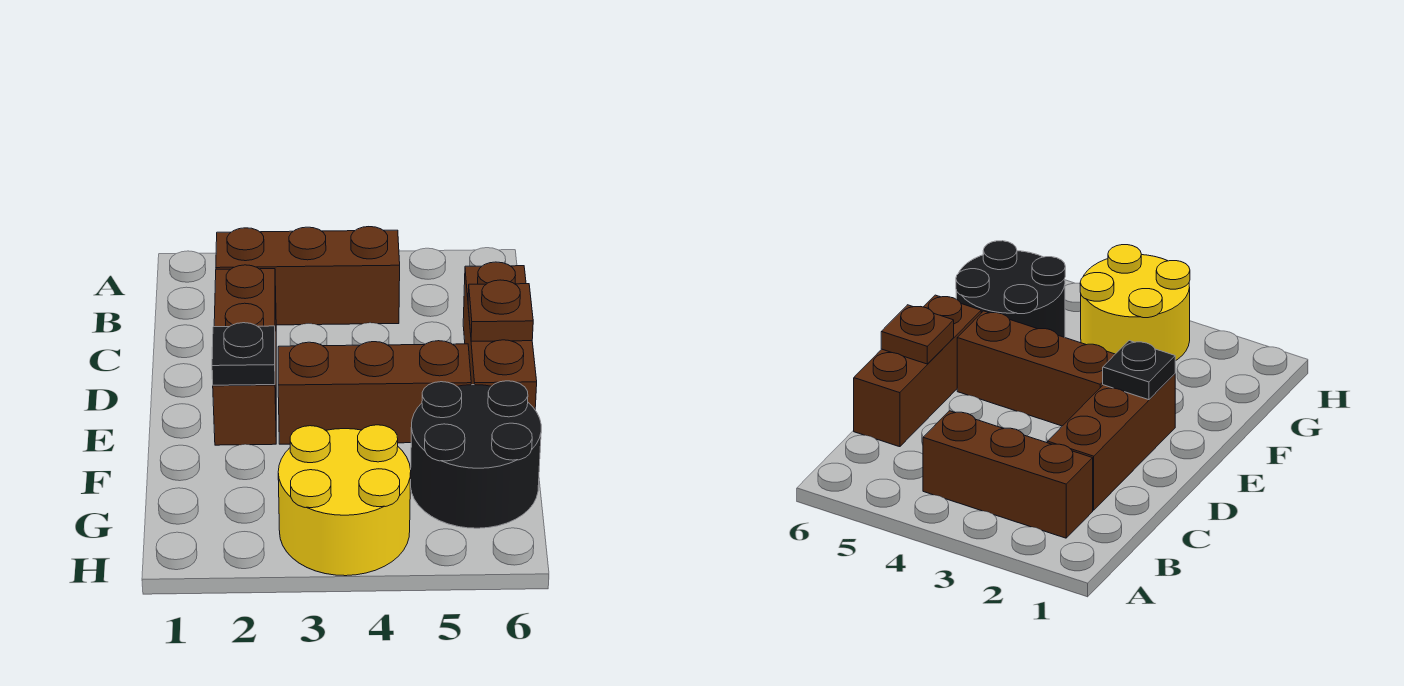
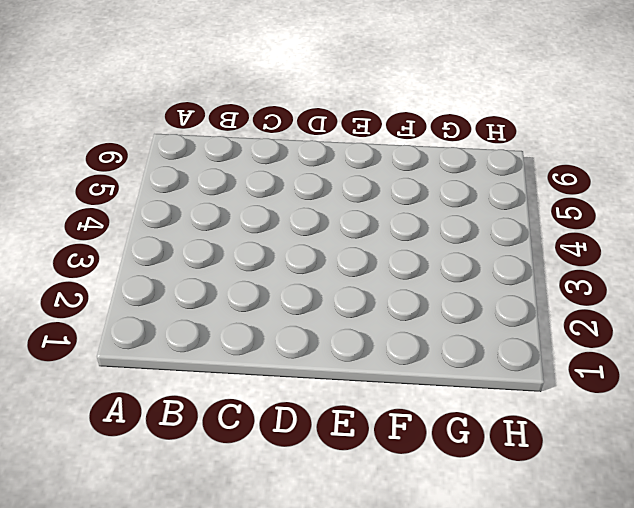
none -> brown brick B2:B4 level 1
none -> brown brick C2:E2 level 1

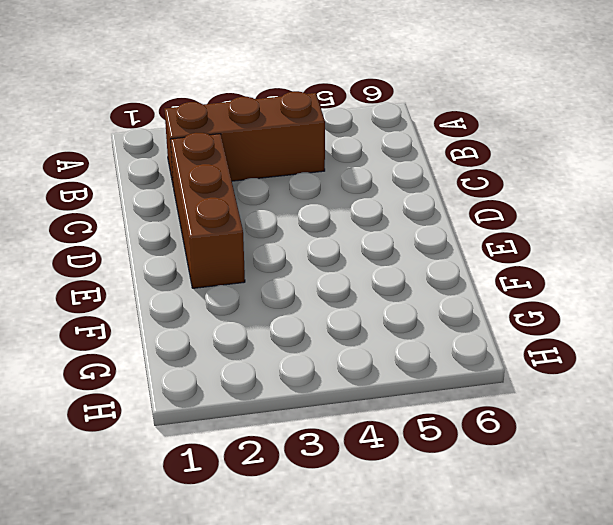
none -> brown brick C6:E6 level 1
none -> brown brick E3:E5 level 1

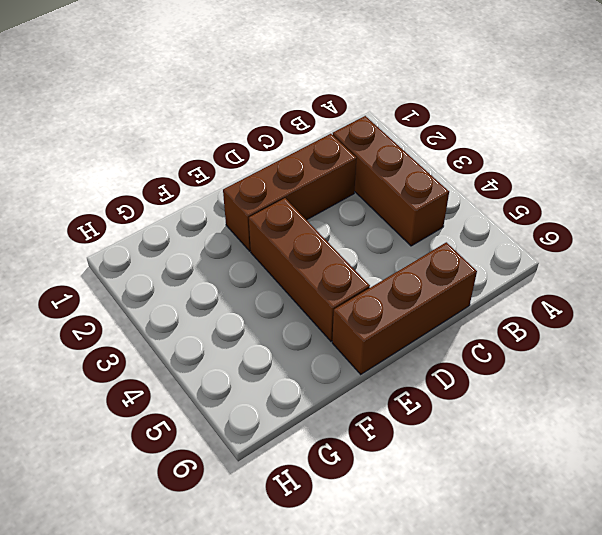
none -> black round brick F5:G6 level 1
none -> yellow round brick G3:H4 level 1

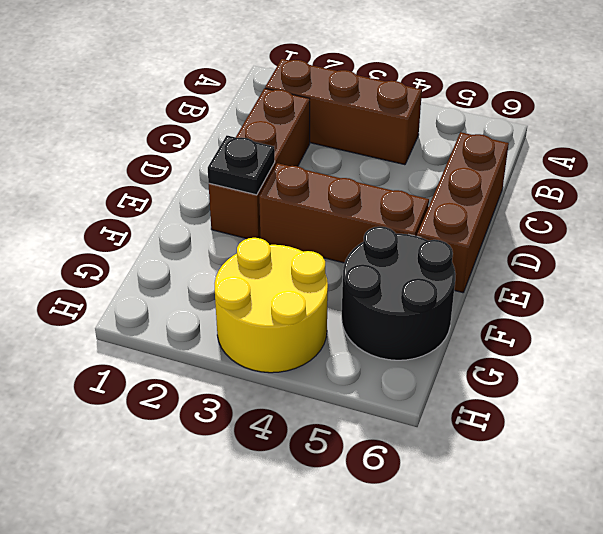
none -> brown plate D6 level 2

